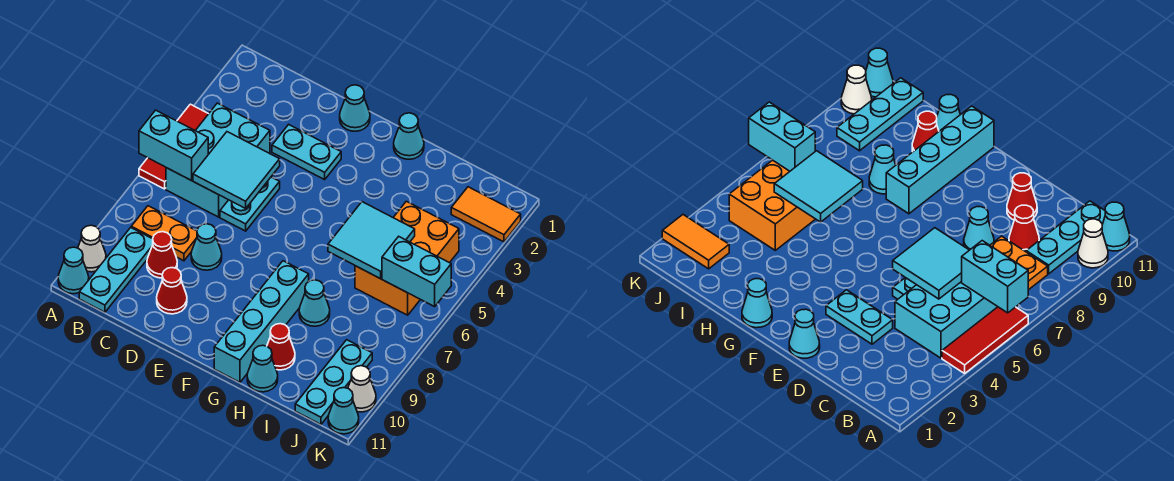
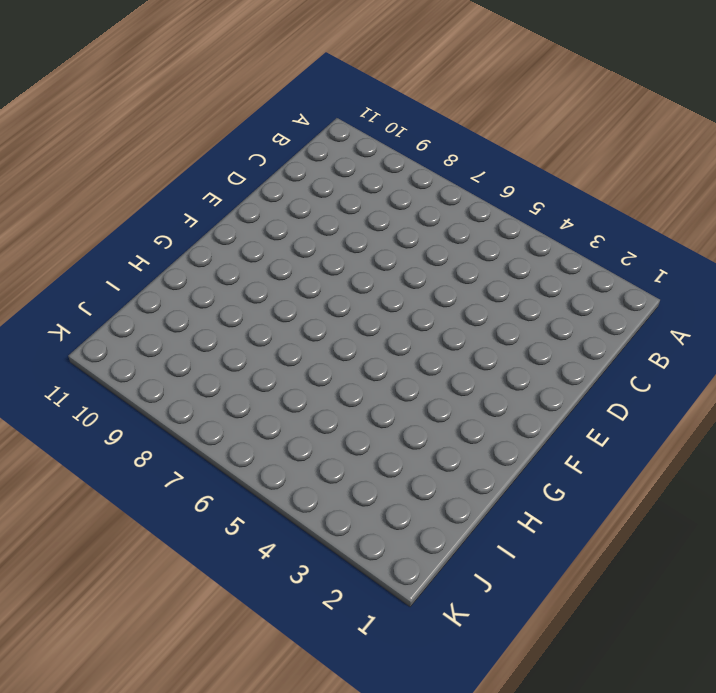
none -> red tile A4:A6 level 1
none -> white cone A10 level 1
none -> cyan cone A11 level 1

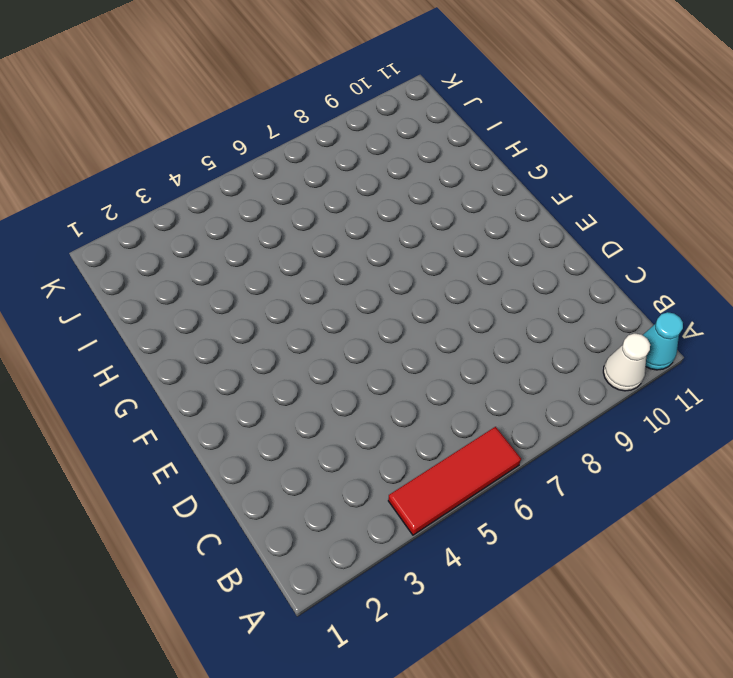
none -> cyan brick B4:C6 level 1
none -> orange plate B8:C8 level 1
none -> cyan plate B9:B11 level 1

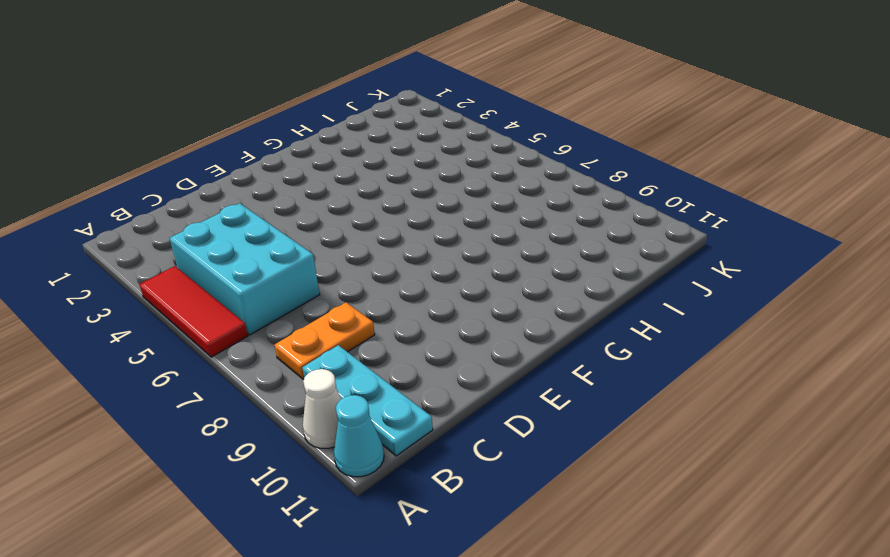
none -> red cone C9 level 1
none -> cyan plate D3:E3 level 1
none -> cyan plate D5:D6 level 1

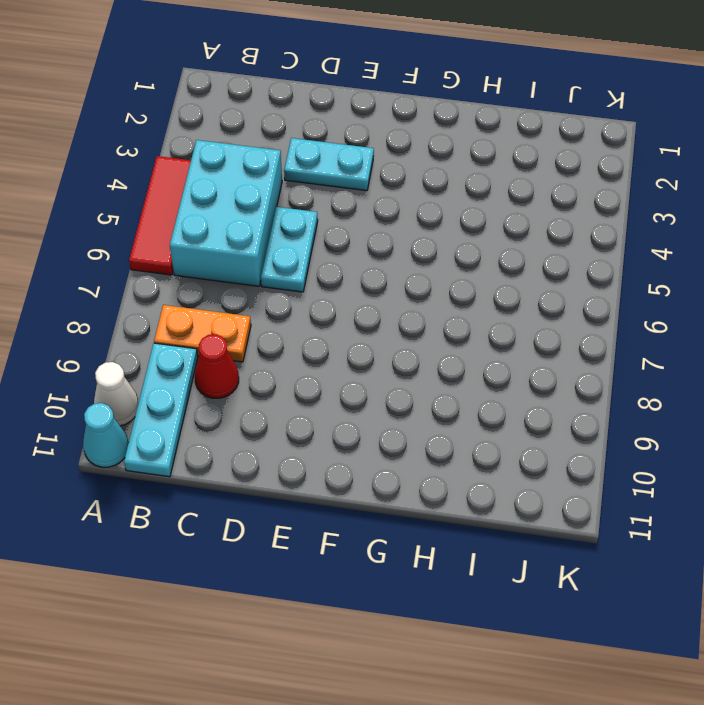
none -> cyan cone D8 level 1
none -> red cone D10 level 1
none -> cyan cone E1 level 1

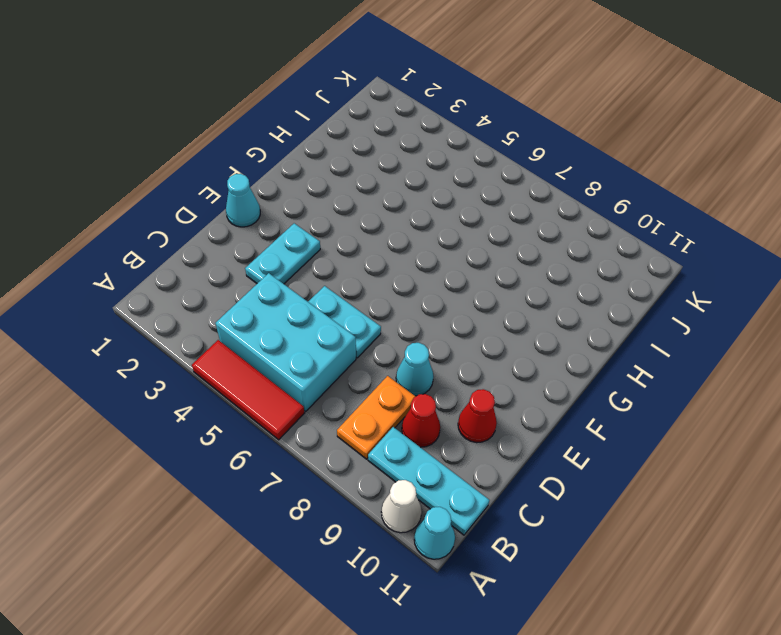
none -> cyan cone G1 level 1
none -> cyan brick G8:G11 level 1
none -> cyan cone H8 level 1

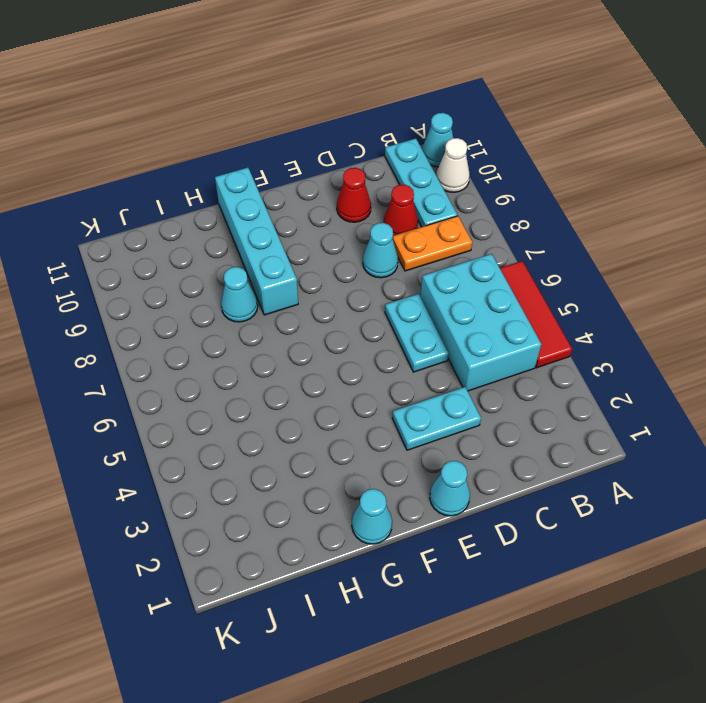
none -> red cone H10 level 1
none -> cyan cone H11 level 1
none -> orange brick I4:J6 level 1

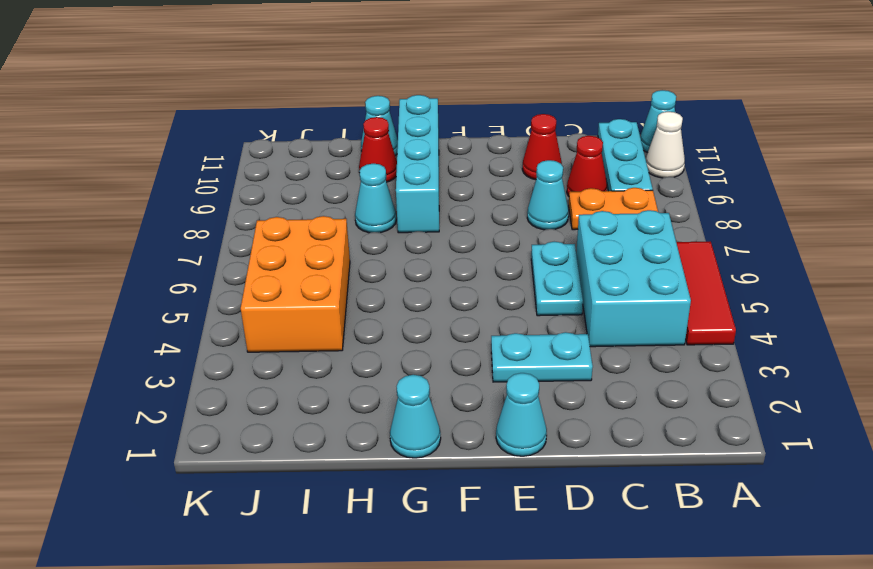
none -> orange tile J2:K2 level 1
none -> cyan plate J9:J11 level 1
none -> white cone K10 level 1

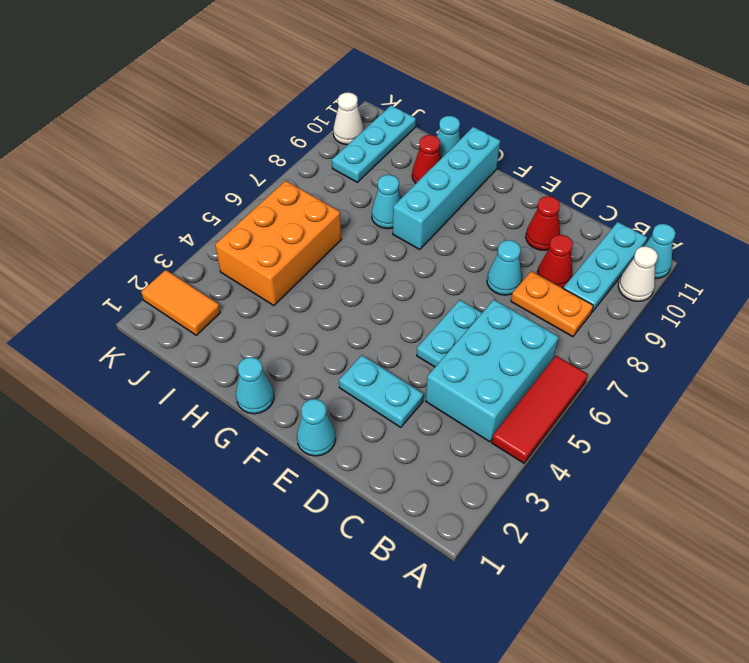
none -> cyan cone K11 level 1
none -> cyan brick A6:B6 level 2
none -> cyan tile C5:D6 level 2

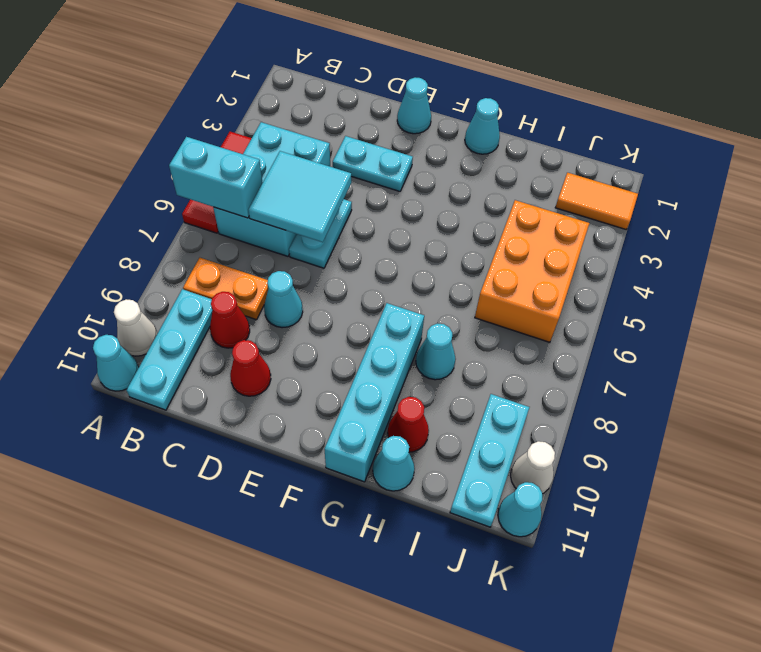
none -> cyan tile H5:I6 level 2
none -> cyan brick J6:K6 level 2

